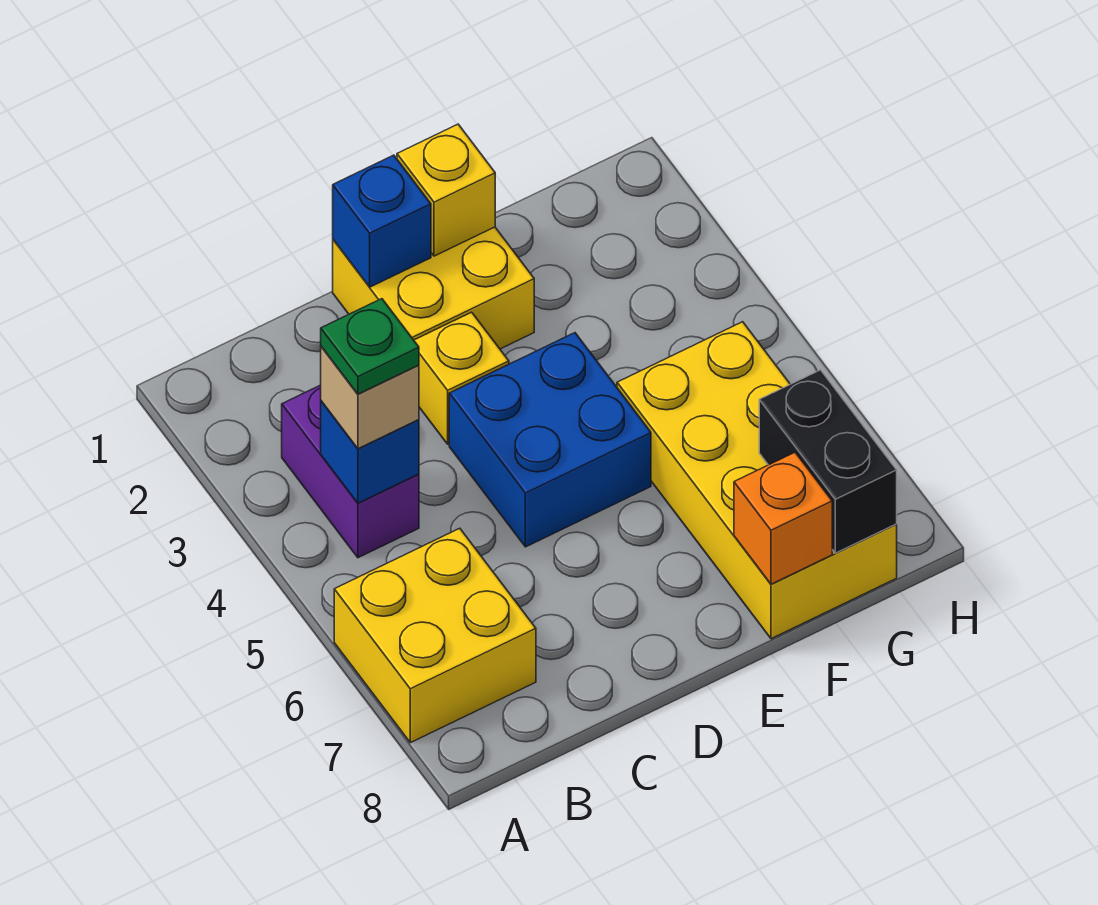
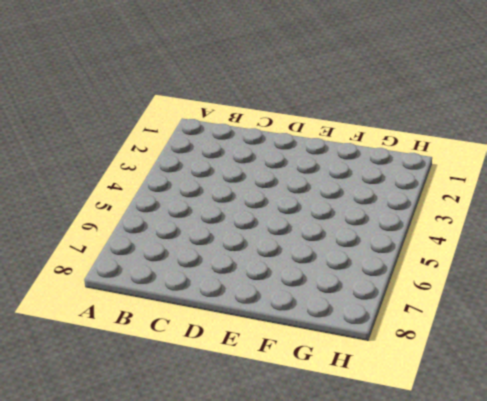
none -> yellow brick A6:B7 level 1
none -> purple brick B3:B4 level 1
none -> yellow brick D1:E2 level 1

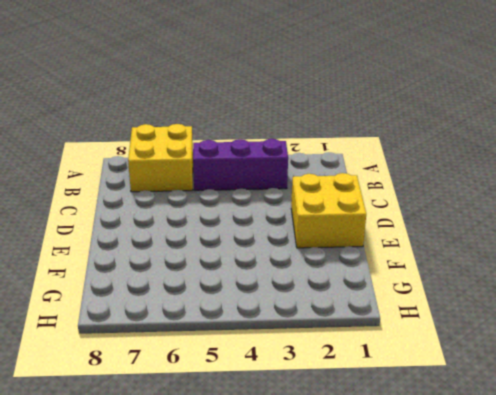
purple brick B3:B5 level 1 -> purple brick B3:B4 level 1
none -> yellow brick D3 level 1
none -> blue brick D4:E5 level 1
none -> yellow brick F5:G8 level 1

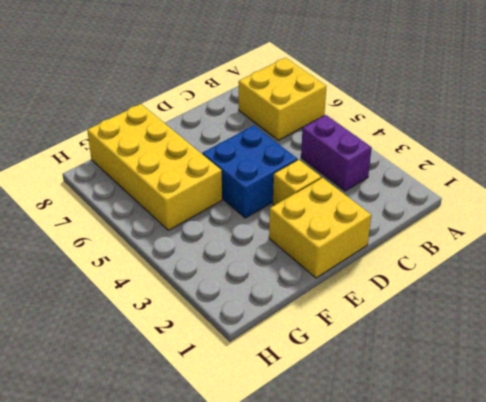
none -> blue brick B4 level 2
none -> blue brick D1 level 2
none -> yellow brick E1 level 2

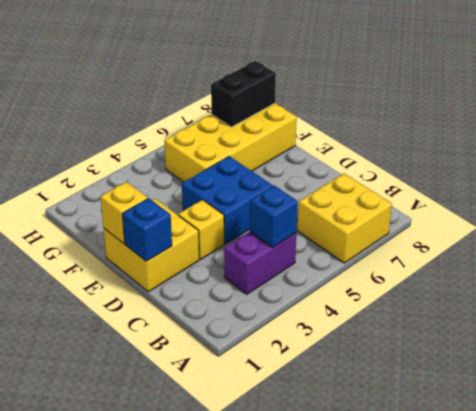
none -> orange brick F8 level 2
none -> tan brick B4 level 3
none -> green plate B4 level 4

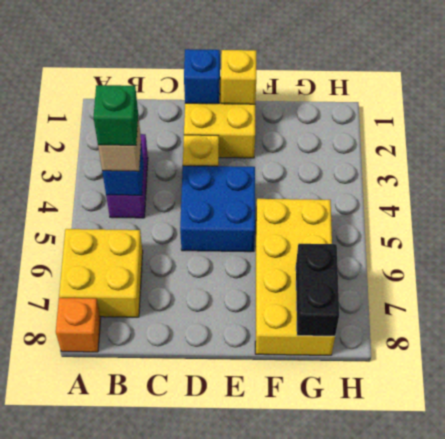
orange brick A8 level 1 -> orange brick F8 level 2
green brick B4 level 4 -> green plate B4 level 4

